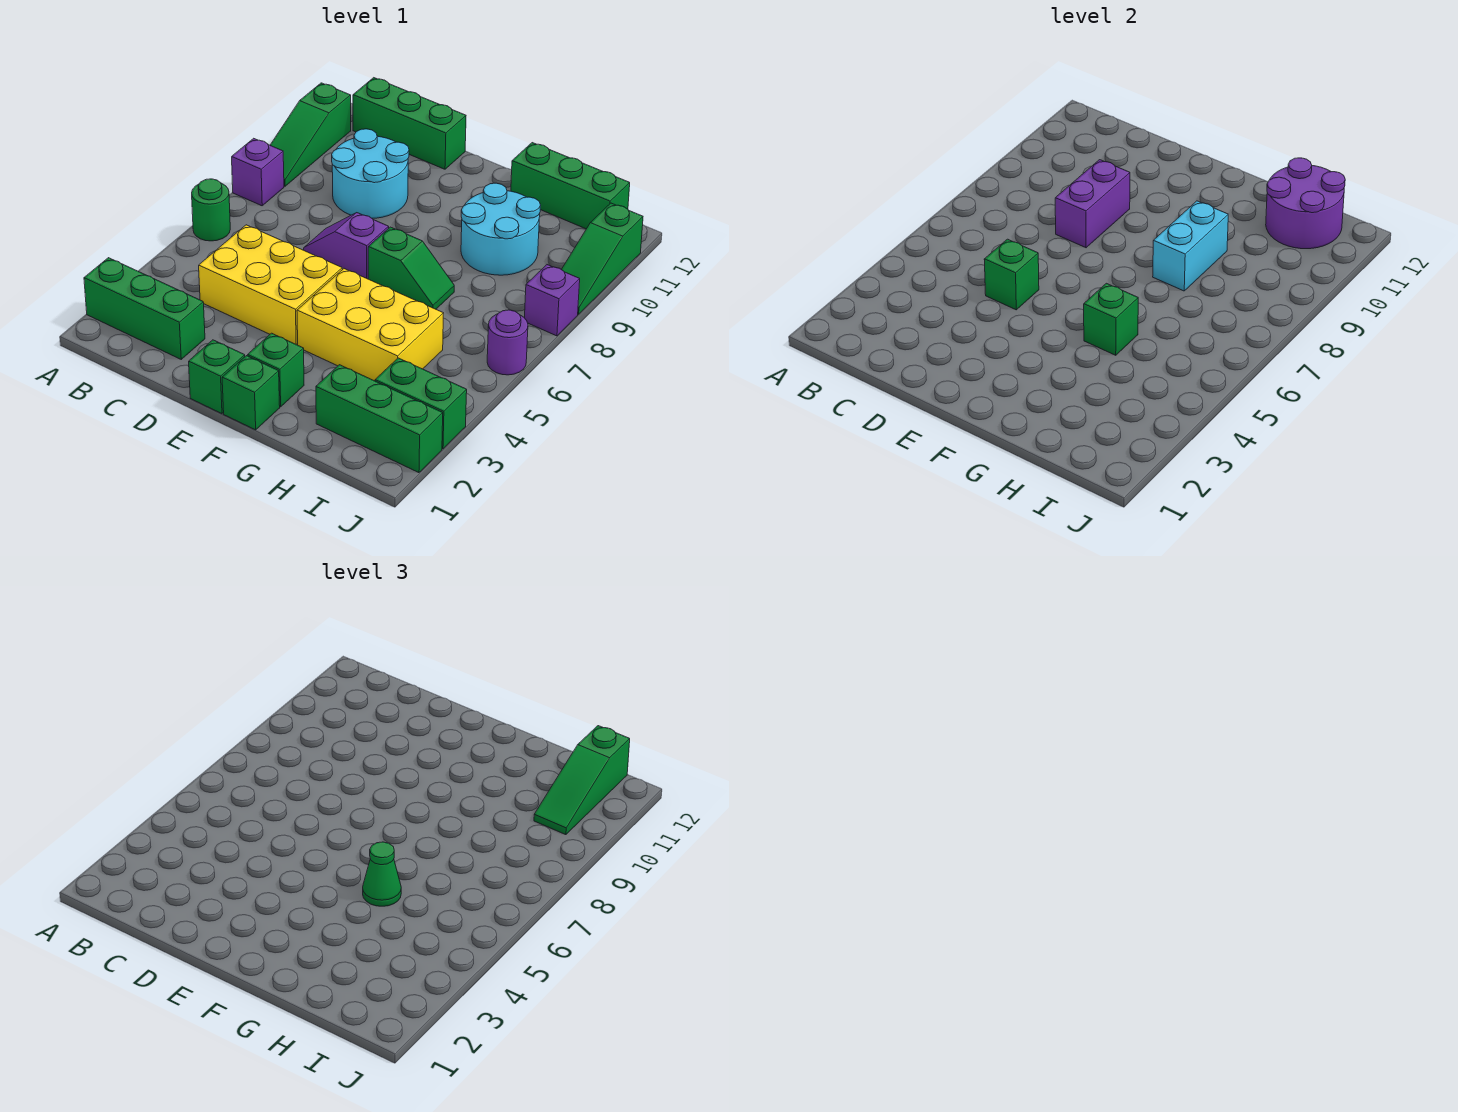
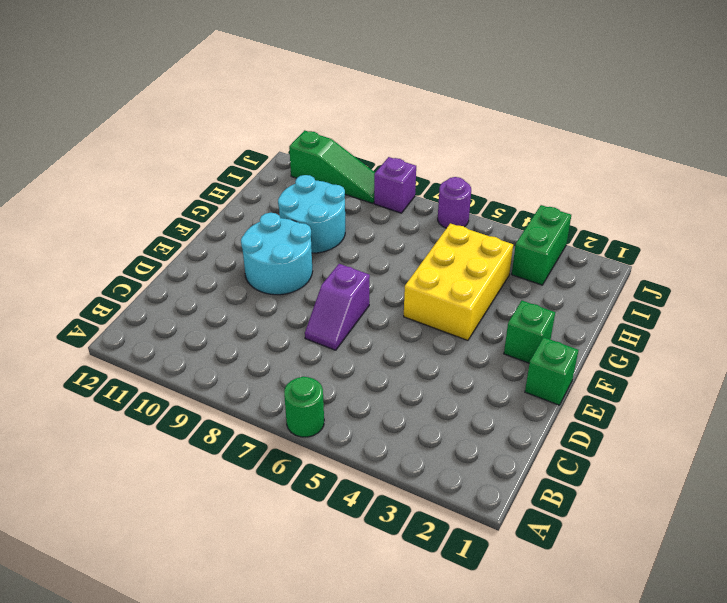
cyan round brick E9:F10 level 1 -> cyan round brick C9:D10 level 1
none -> green brick A2:C2 level 1
none -> purple brick A8 level 1
none -> green slope A9:A11 level 1 top 11

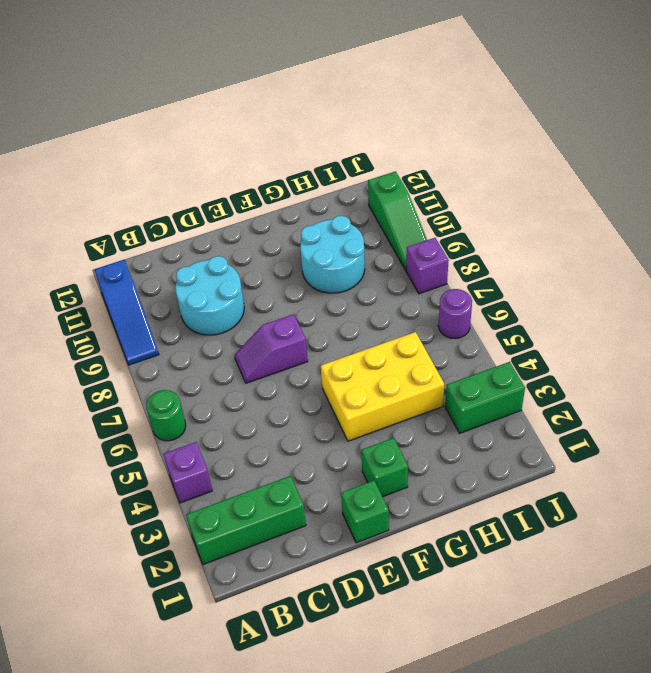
purple brick A4 level 1 -> purple brick A8 level 1
blue slope A9:A11 level 1 top 11 -> green slope A9:A11 level 1 top 11
none -> green brick B12:D12 level 1
none -> yellow brick C4:E5 level 1
none -> green brick F1 level 1

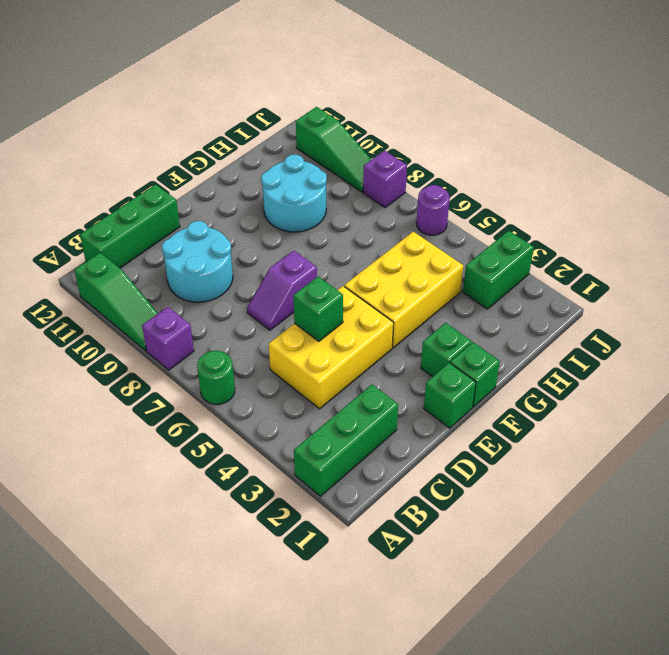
none -> green slope F7:G7 level 1 top F
none -> green brick G12:I12 level 1
none -> green brick H2:J2 level 1

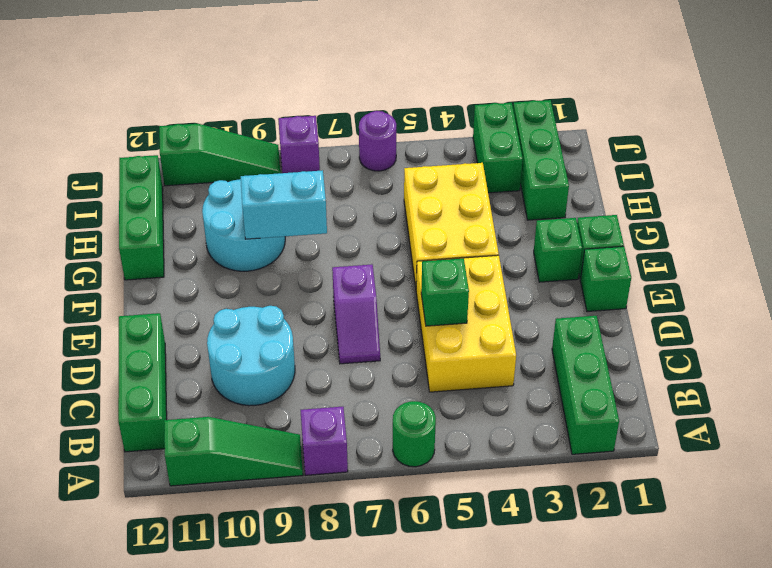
none -> green slope F7:G7 level 1 top F
none -> purple brick D8:D9 level 2
none -> green brick G5 level 2

